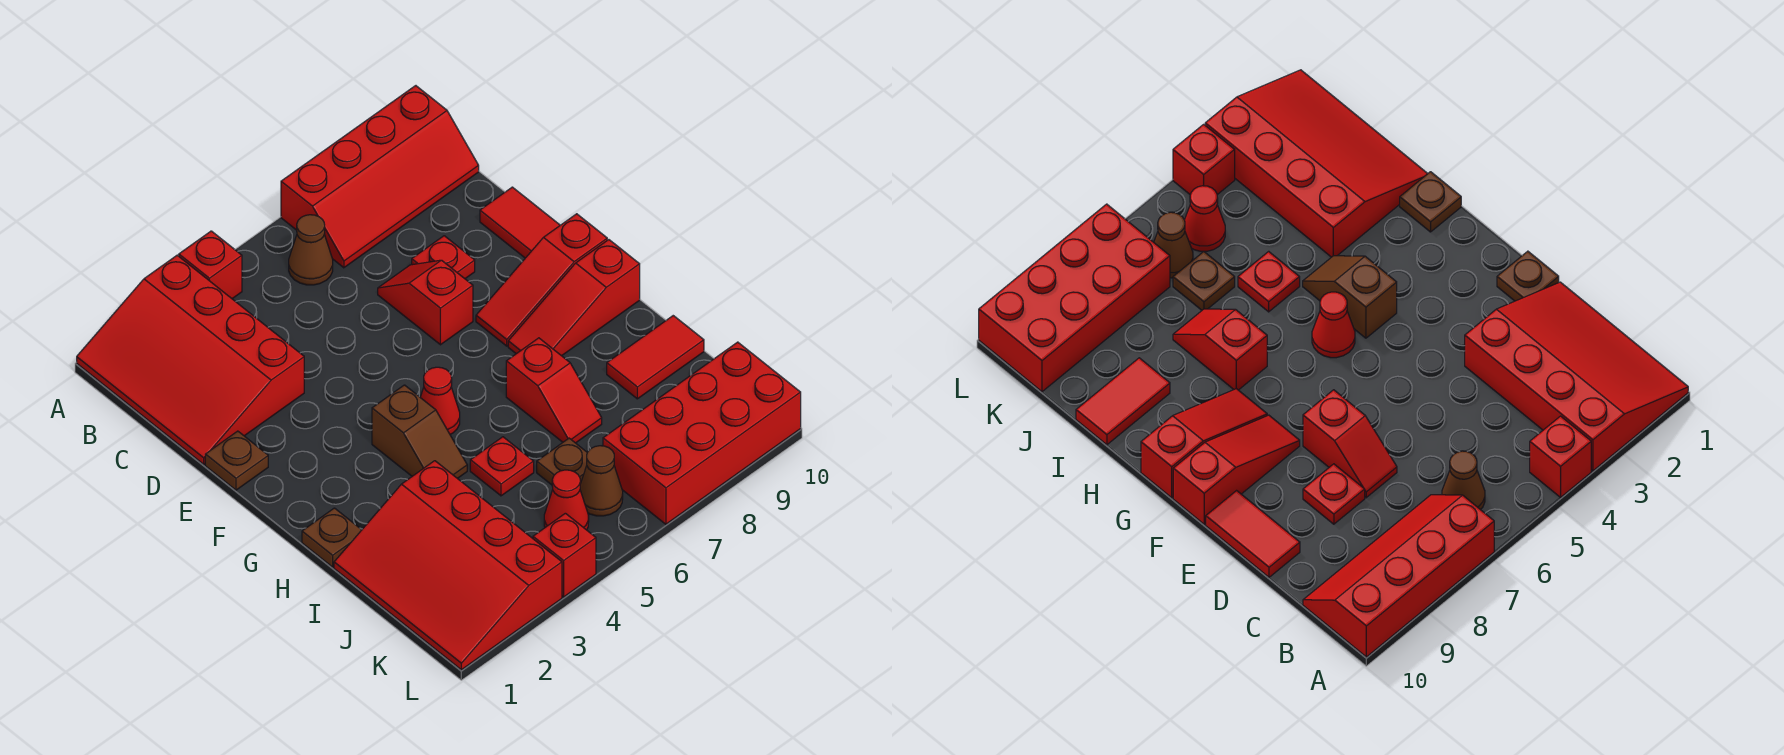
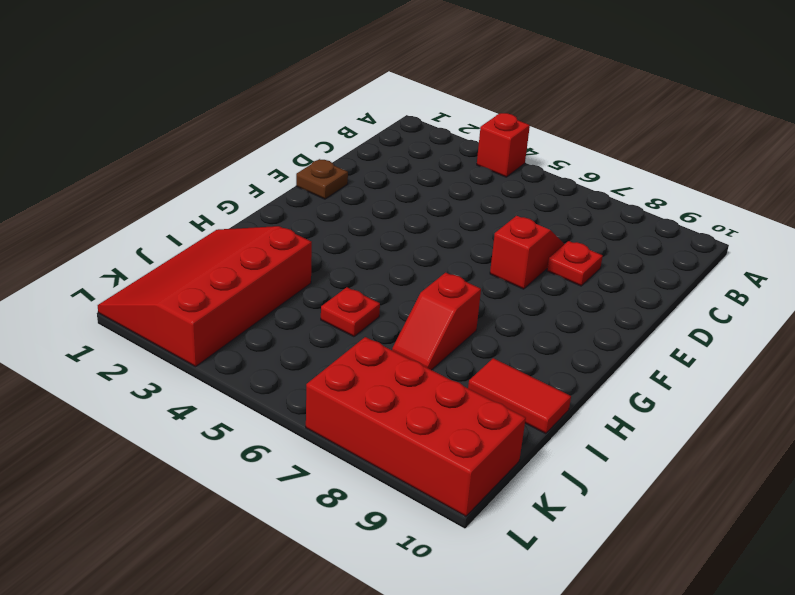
none -> red slope A1:D3 level 1 top 3
none -> red slope A7:B10 level 1 top A
none -> brown cone B6 level 1

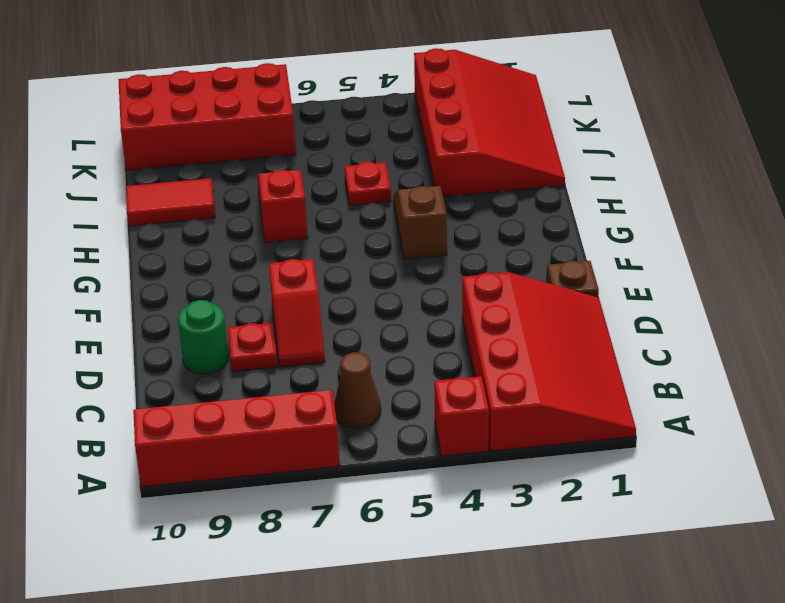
green round brick D9 level 1 -> none
none -> red tile D10:E10 level 1
none -> red slope F8:F10 level 1 top 10
none -> red cone G5 level 1

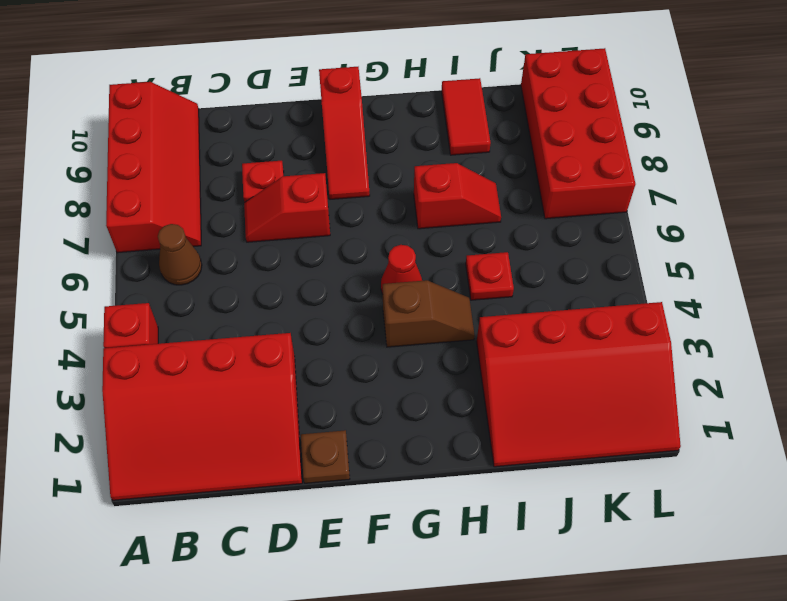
none -> red tile D10:E10 level 1
none -> red slope G8:G10 level 1 top 10
none -> brown plate H1 level 1

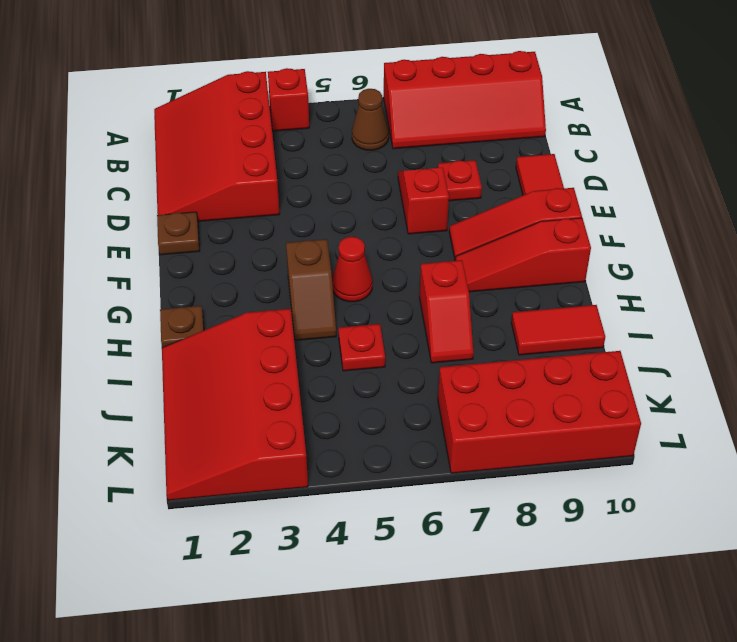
none -> brown plate J6 level 1
none -> red cone K5 level 1
none -> brown cone K6 level 1

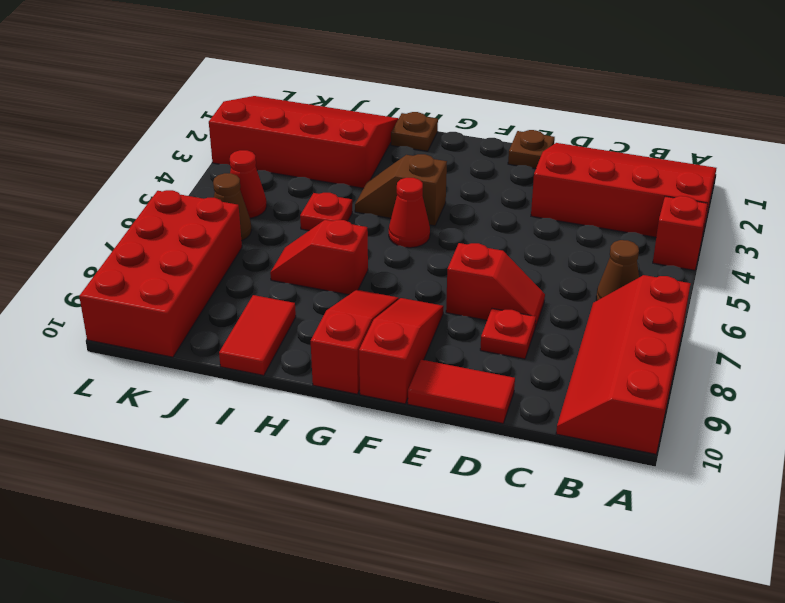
none -> brown plate J6 level 1
none -> red brick L4 level 1

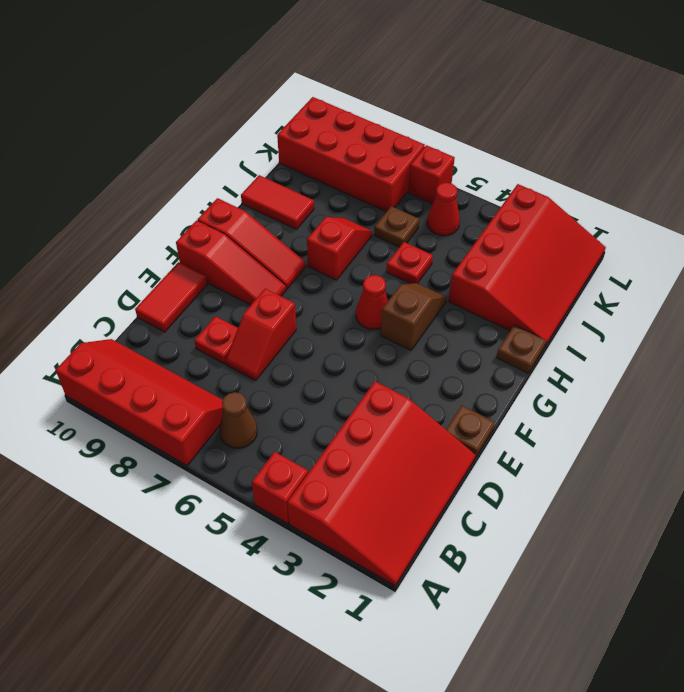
red brick L6 level 1 -> red brick L4 level 1
none -> brown cone K6 level 1

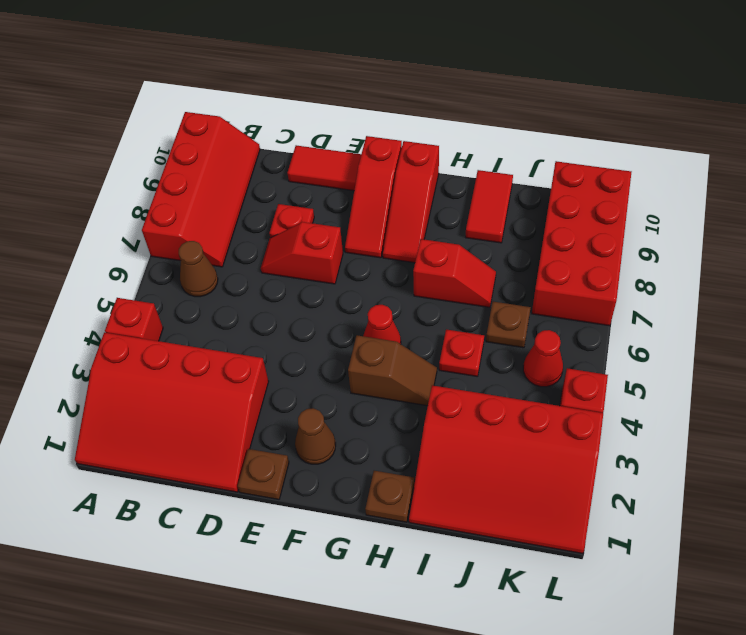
brown cone F2 level 1 -> brown cone K6 level 1

